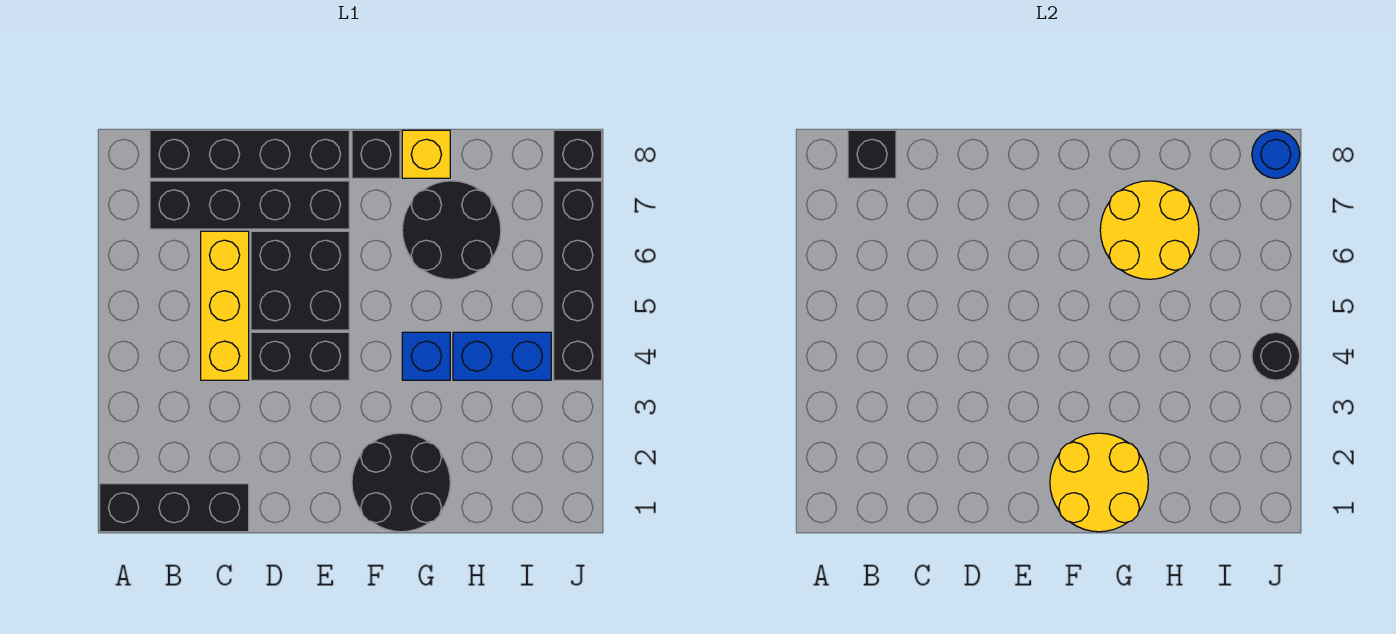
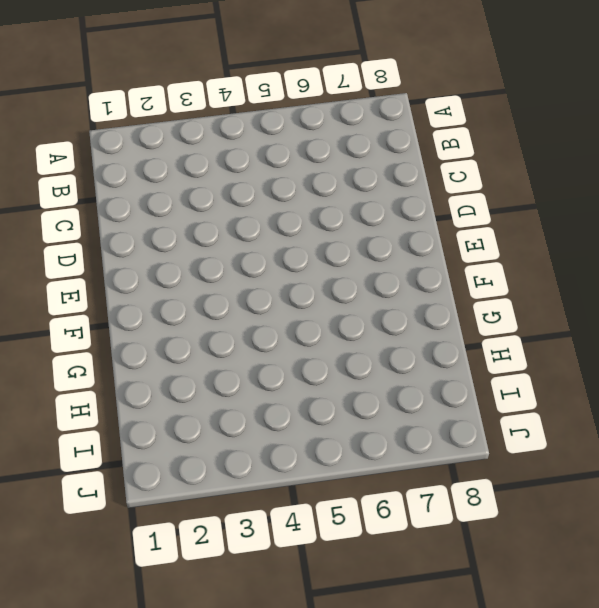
none -> black brick A1:C1 level 1
none -> black brick B7:E7 level 1
none -> black brick B8:E8 level 1

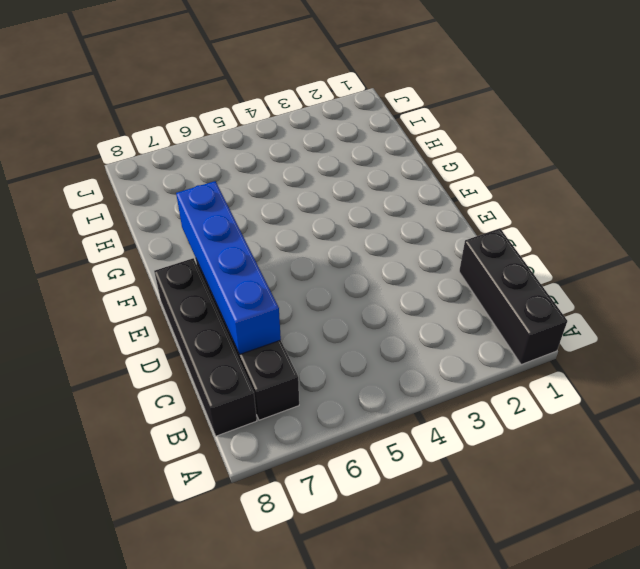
blue brick C7:F7 level 2 -> none
none -> yellow brick C4:C6 level 1
none -> black brick D4:E4 level 1
none -> black brick D5:E6 level 1

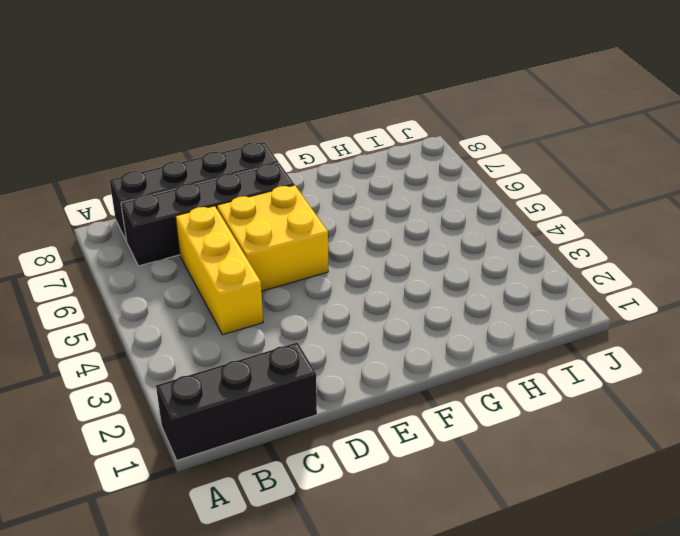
yellow brick D5:E6 level 1 -> black brick D5:E6 level 1
none -> black brick D4:E4 level 1
none -> black round brick F1:G2 level 1
none -> black brick F8 level 1

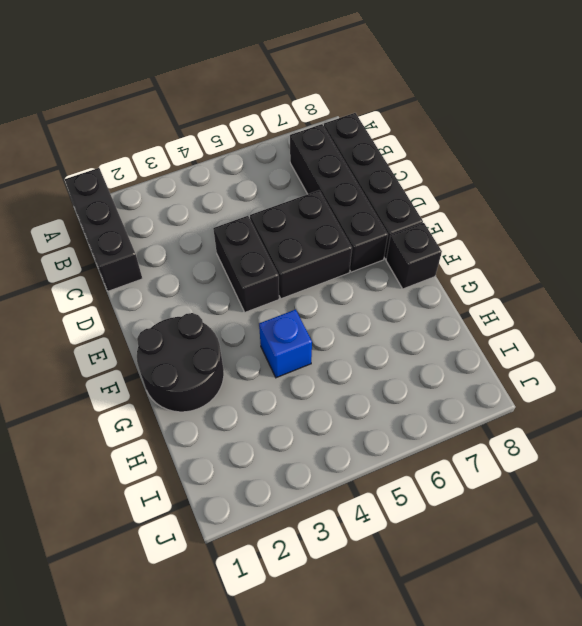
none -> yellow brick C4:C6 level 1
none -> black round brick G6:H7 level 1
none -> yellow brick G8 level 1

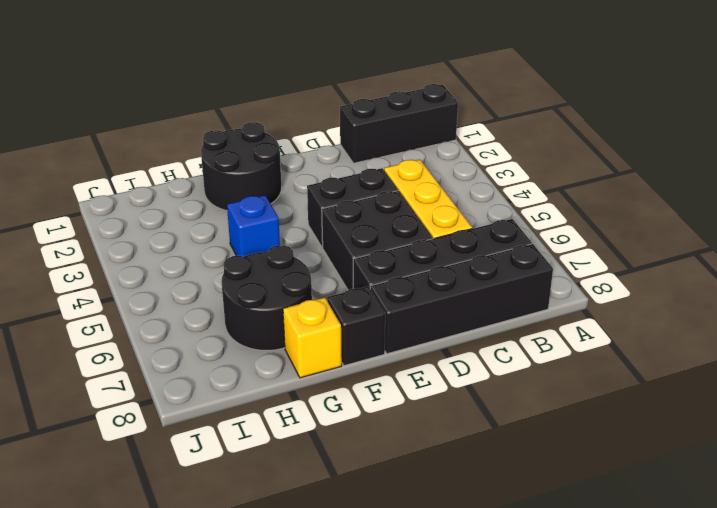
none -> blue brick H4:I4 level 1
none -> black brick J4:J7 level 1
none -> black brick J8 level 1

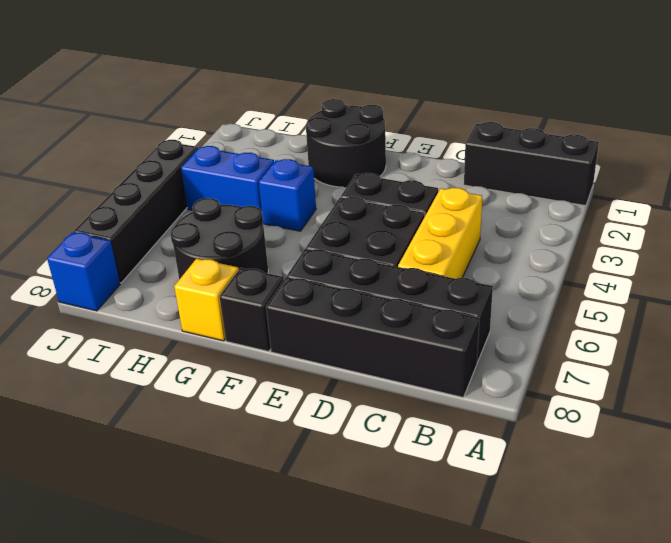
blue brick J8 level 1 -> black brick J8 level 1
none -> black brick B8 level 2
none -> yellow round brick F1:G2 level 2
none -> yellow round brick G6:H7 level 2

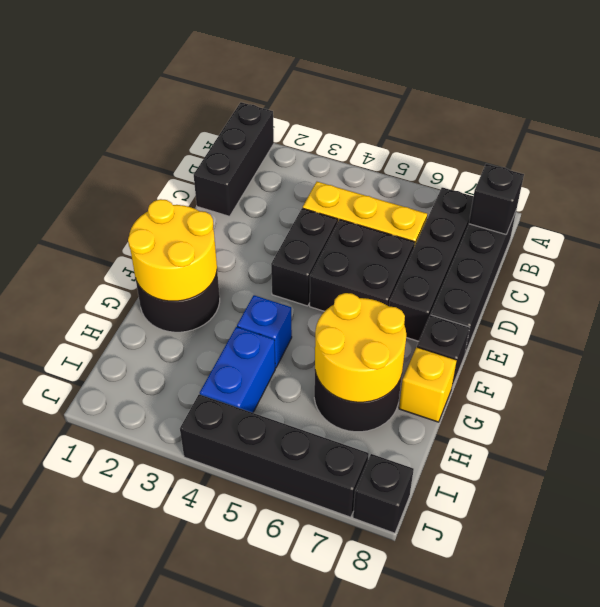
none -> black round brick J4 level 2
none -> blue round brick J8 level 2

